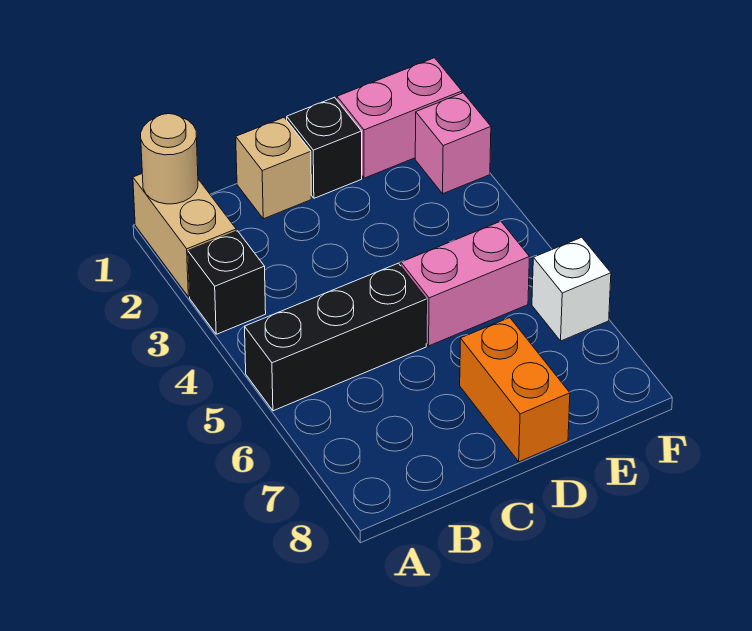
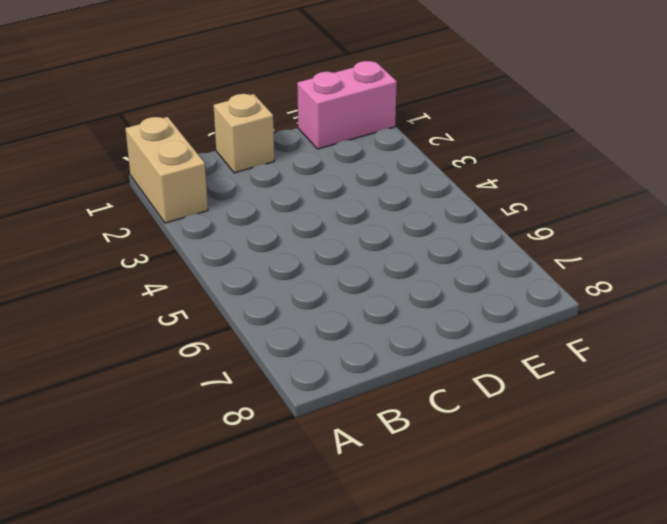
none -> black brick A3 level 1
none -> black brick A5:C5 level 1

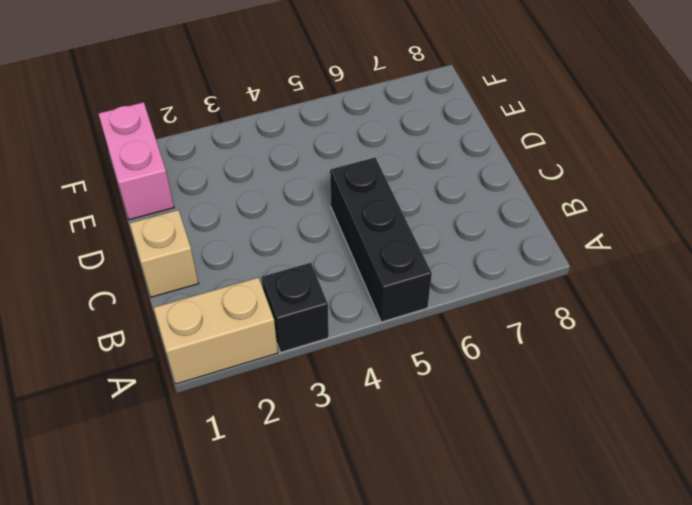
none -> black brick D1 level 1
none -> pink brick D5:E5 level 1

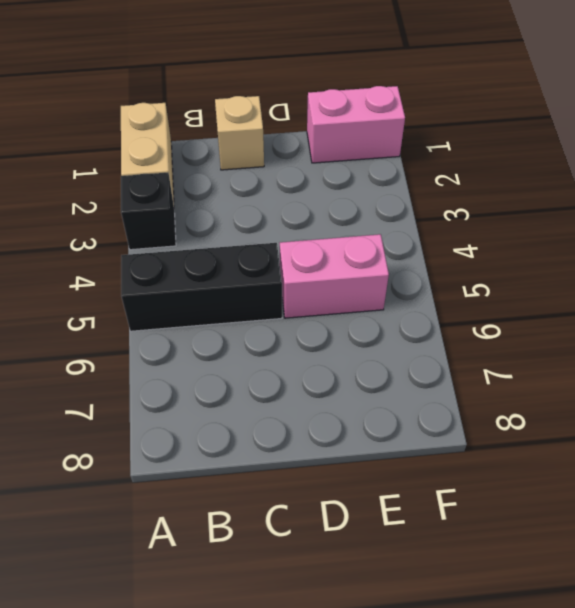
none -> black brick D1 level 1
none -> orange brick D7:D8 level 1

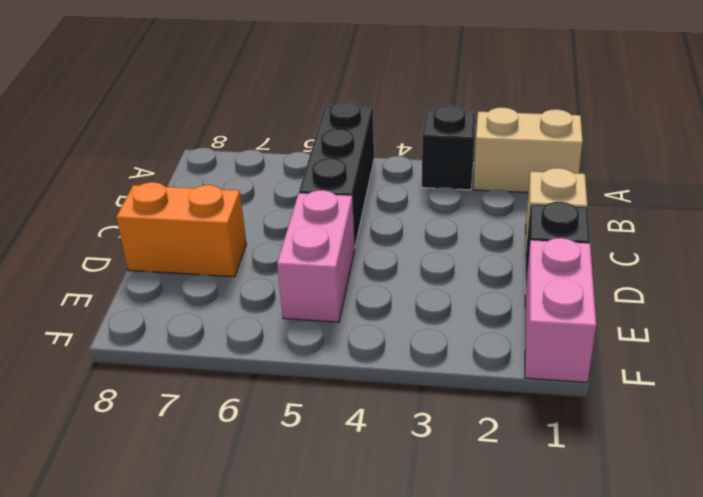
none -> pink brick F2 level 1
none -> white brick F6 level 1

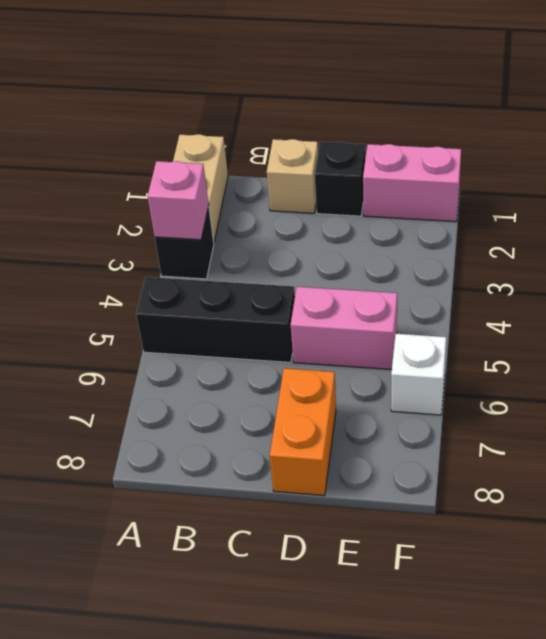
pink brick A3 level 2 -> pink brick F2 level 1
none -> tan round brick A1 level 2

